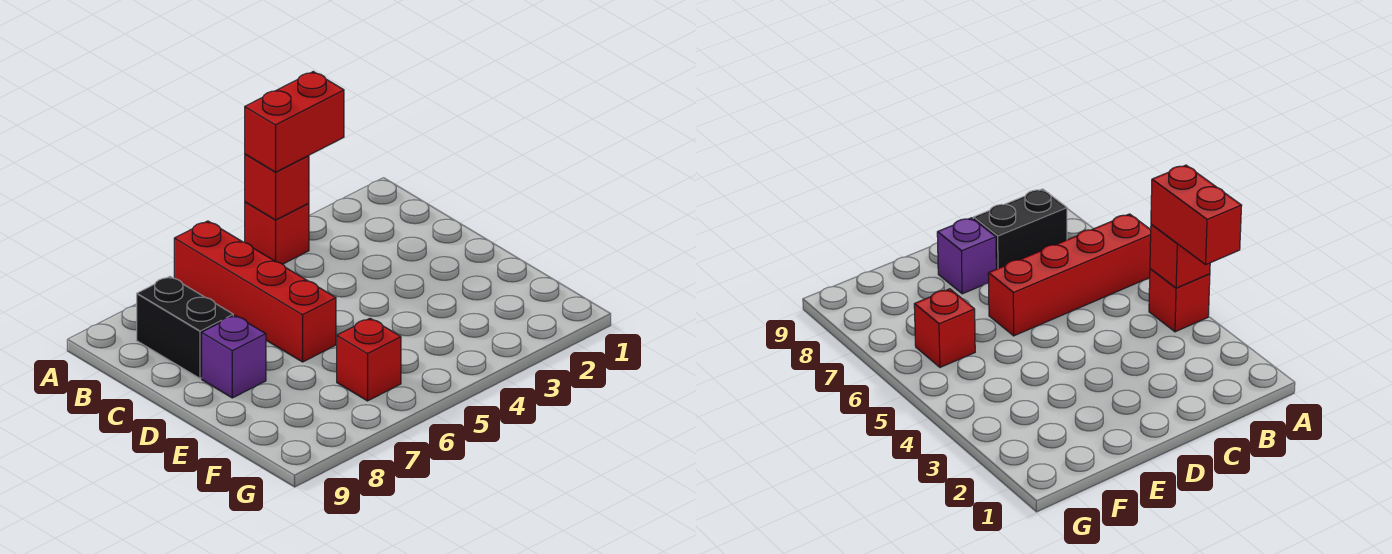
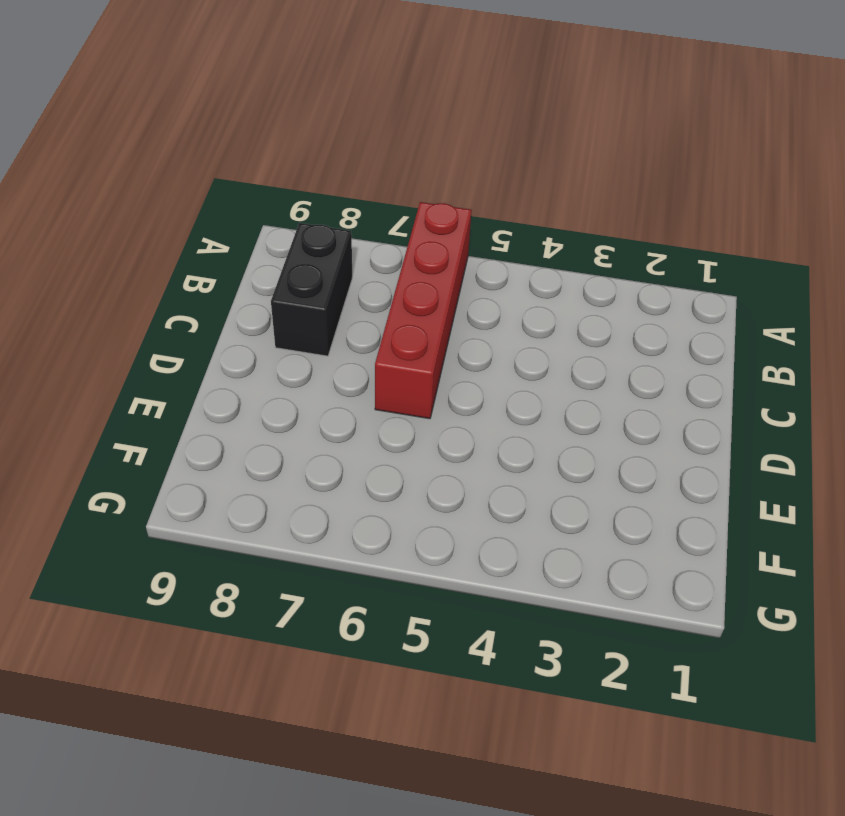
none -> red brick A4 level 1
none -> purple brick D8 level 1

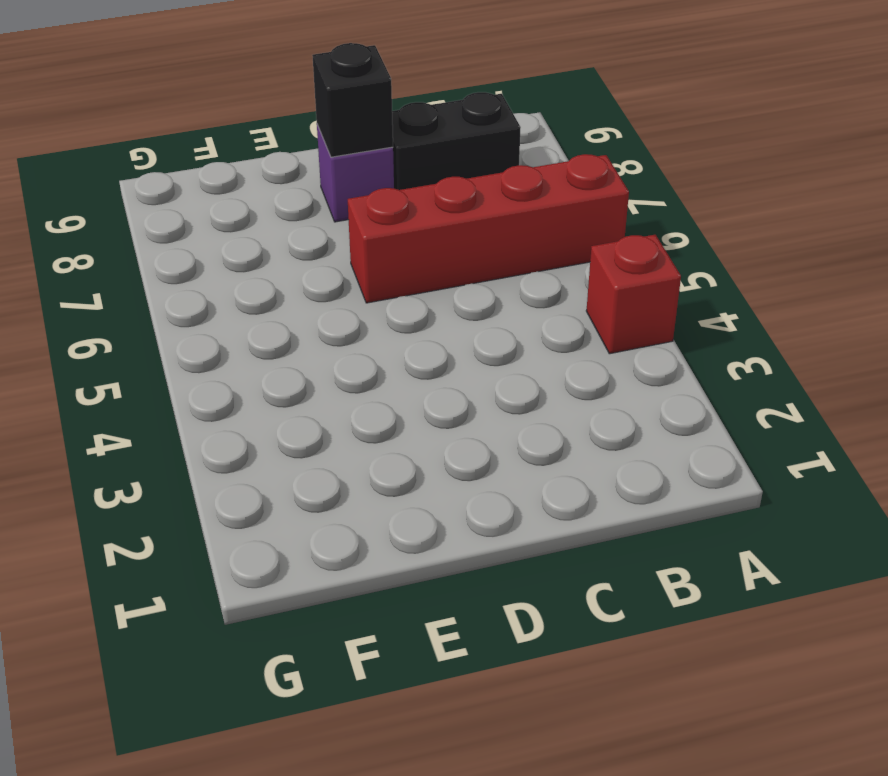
black brick D8 level 2 -> none
none -> red brick F6 level 1
none -> red brick A4 level 2

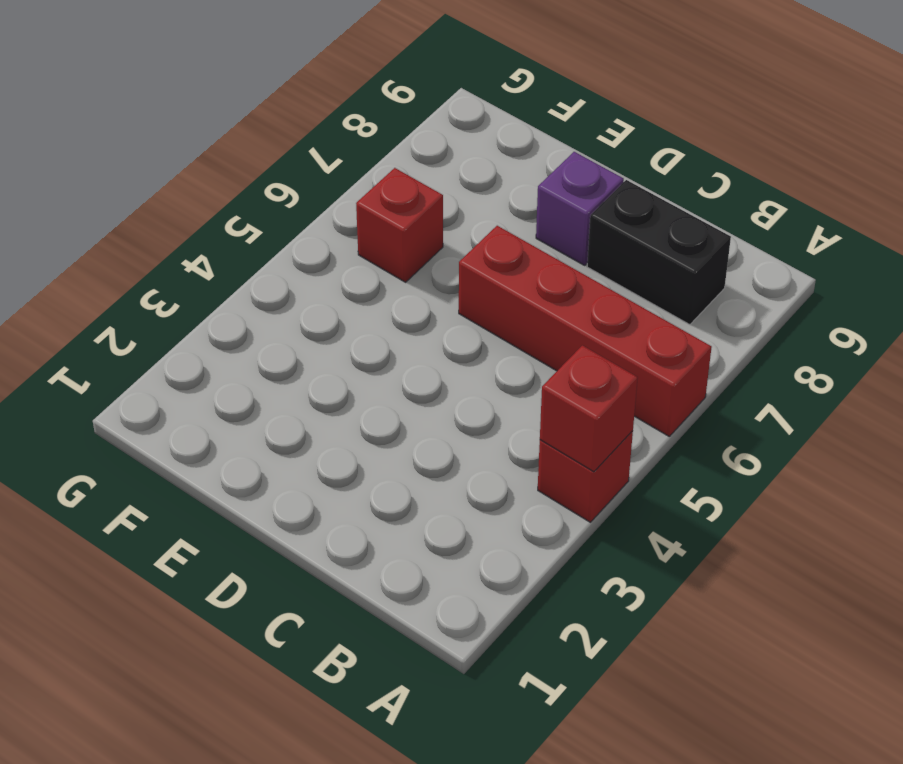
none -> red brick A3:A4 level 3

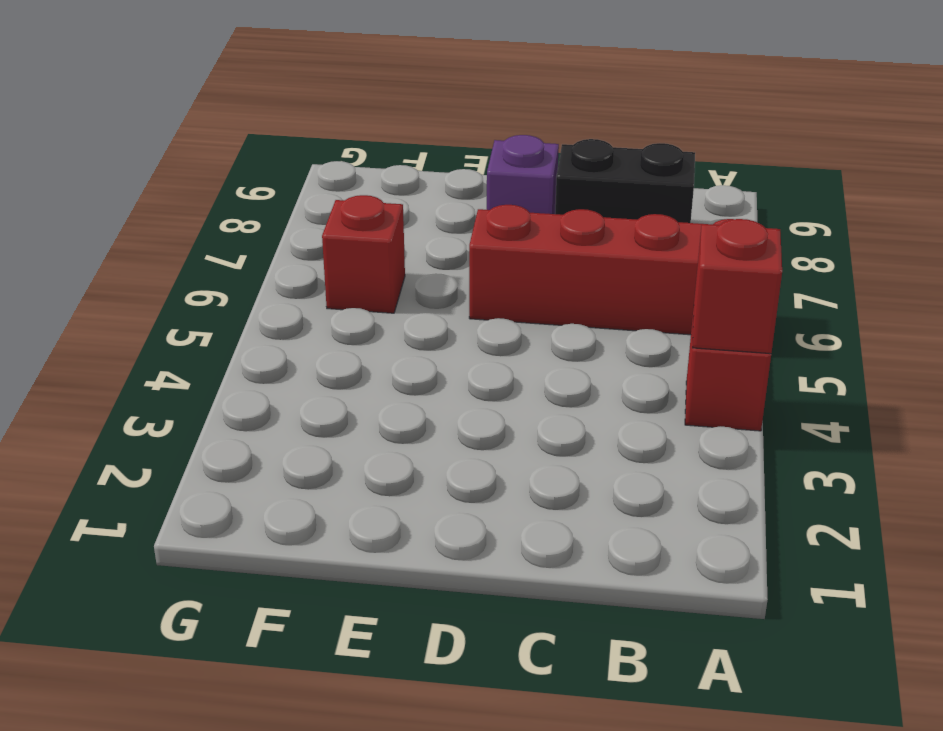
none -> red brick A3:A4 level 3

